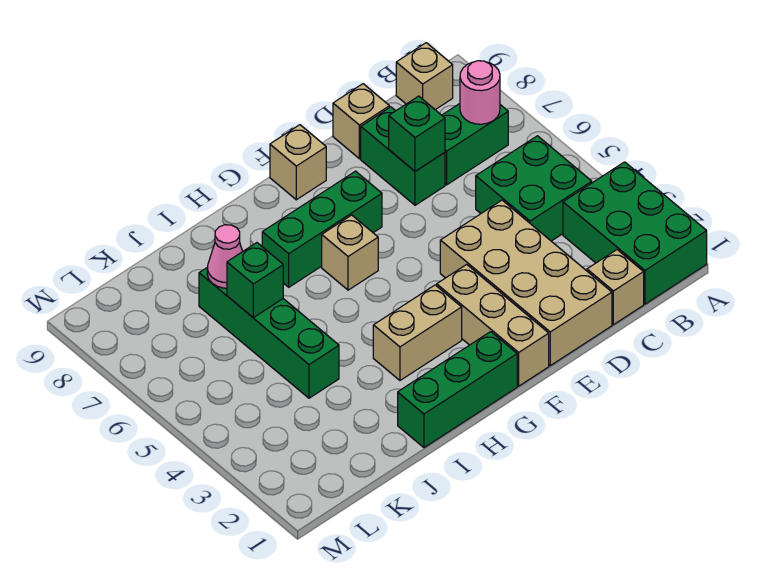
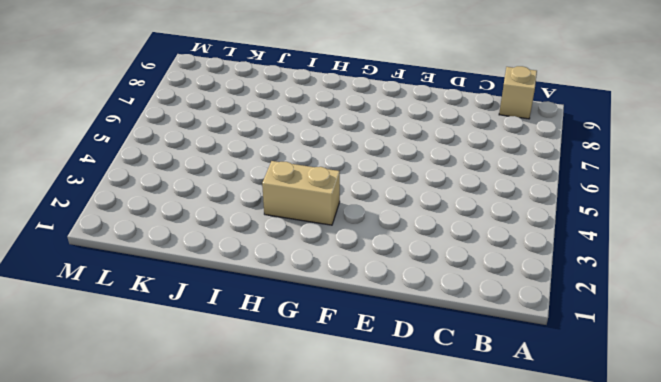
none -> green brick A1:B3 level 1
none -> green brick B4:C5 level 1
none -> green brick B7:C7 level 1

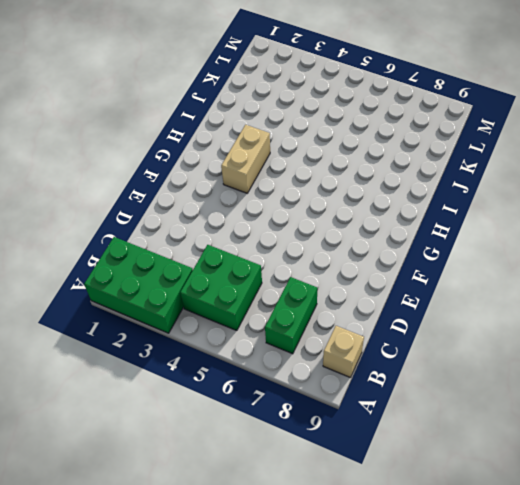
none -> tan brick C1 level 1
none -> tan brick D1:E4 level 1
none -> green brick D7:D8 level 1

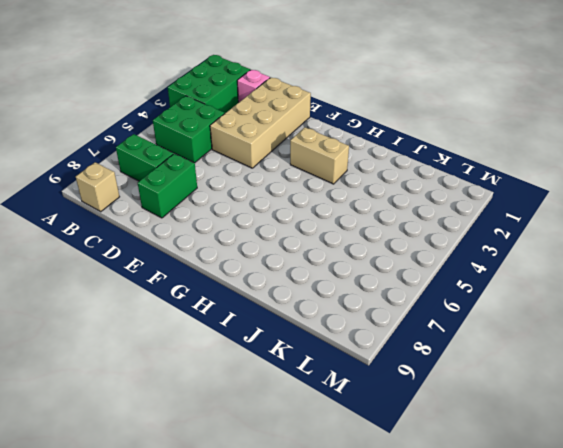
pink brick C1 level 1 -> tan brick C1 level 1
none -> tan brick D9 level 1
none -> tan brick F1:F3 level 1
none -> green brick F7:H7 level 1

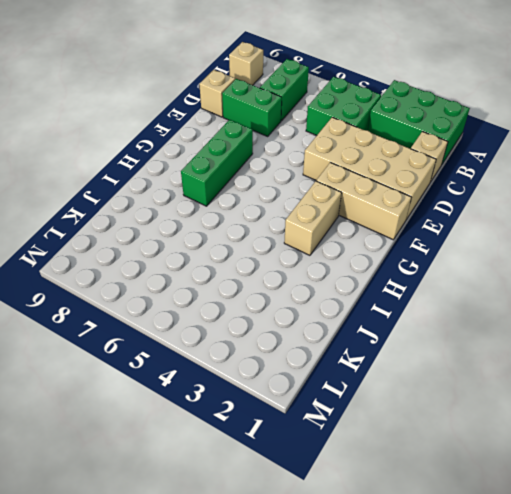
none -> tan brick F9 level 1
none -> green brick G1:I1 level 1
none -> tan brick G6 level 1

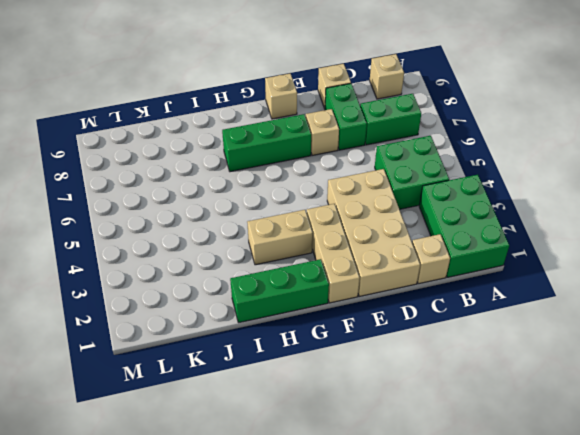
tan brick E7 level 1 -> tan brick G6 level 1
none -> green brick J4:J7 level 1
none -> pink round brick B7 level 2
none -> green brick D7 level 2

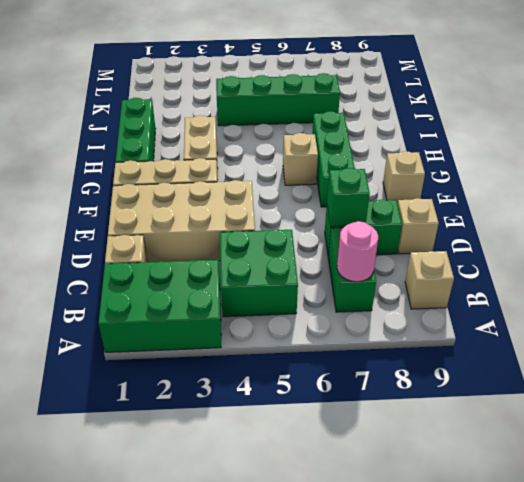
none -> green brick J6 level 2
none -> pink cone J7 level 2

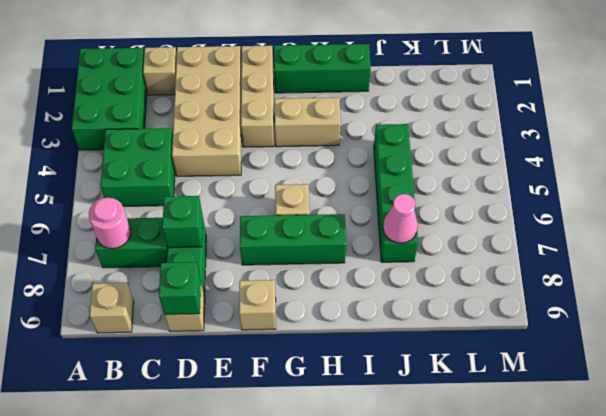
green brick D9 level 2 -> green brick J6 level 2

